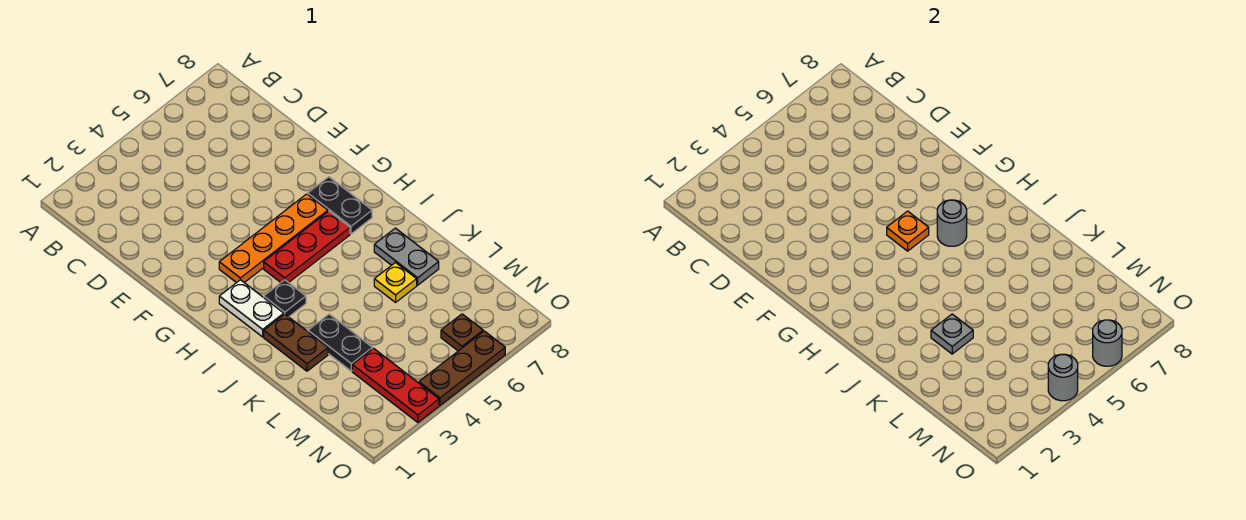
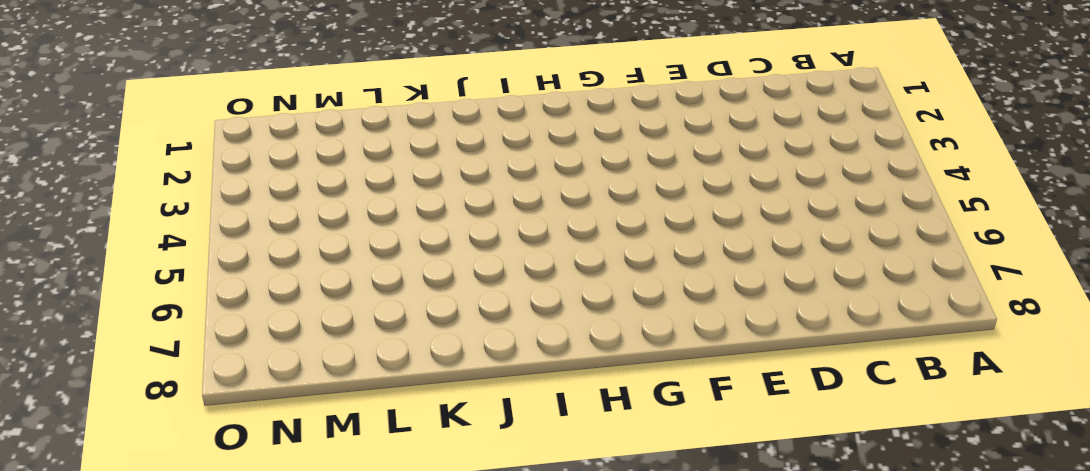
none -> orange plate G3:G6 level 1
none -> black plate G7:H7 level 1
none -> white plate H2:I2 level 1

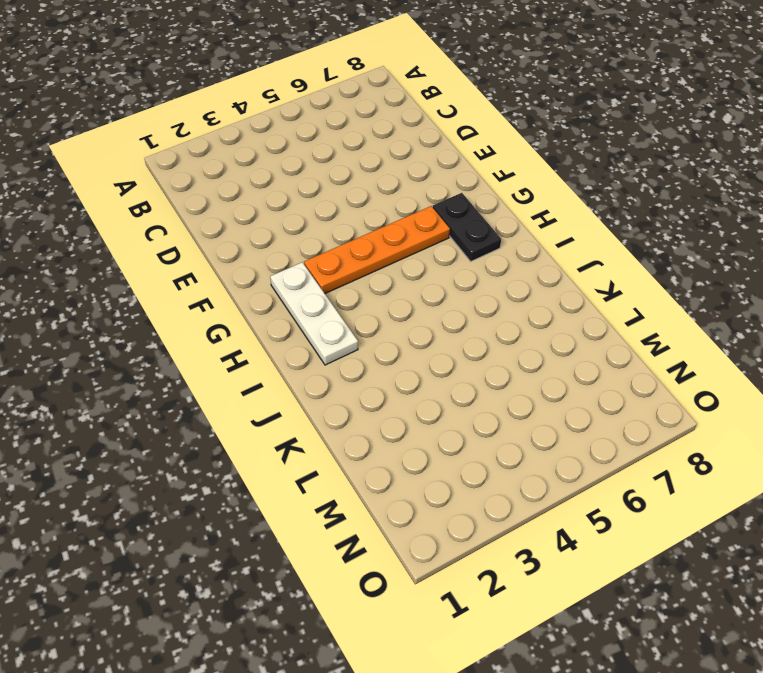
white plate G2:I2 level 1 -> white plate H2:I2 level 1
none -> red plate H4:H6 level 1
none -> black plate I3 level 1
none -> brown plate J2:K2 level 1

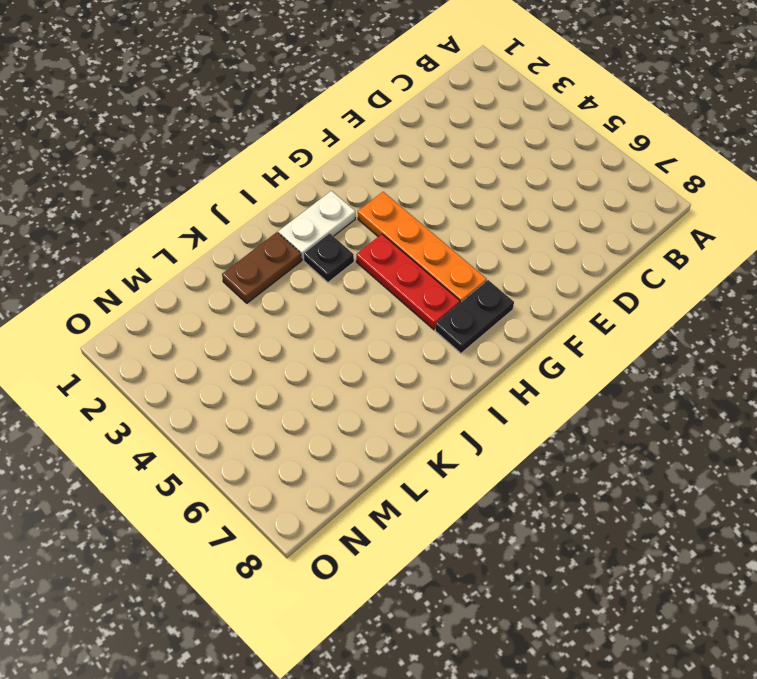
none -> grey plate J7:K7 level 1
none -> black plate K3:L3 level 1
none -> yellow plate K6 level 1

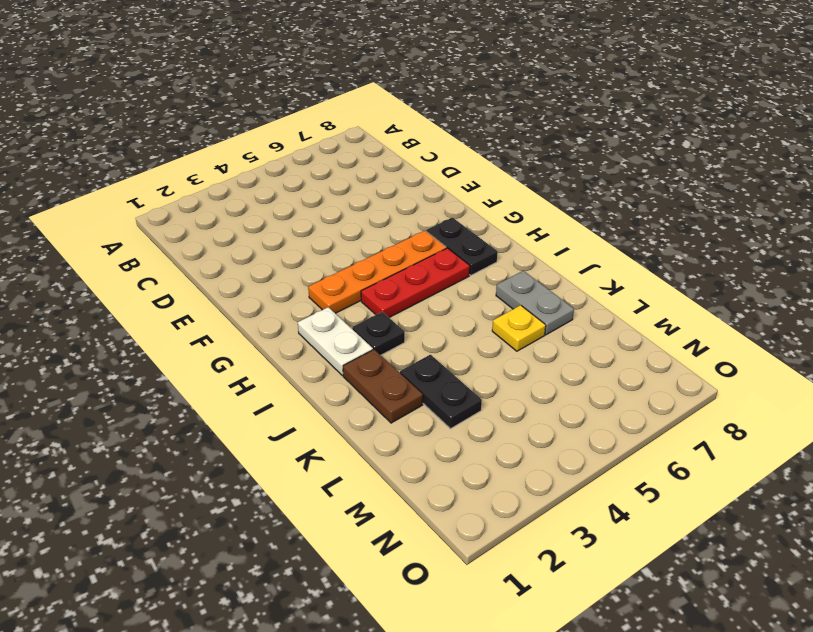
none -> red plate M3:O3 level 1
none -> brown plate N6 level 1
none -> brown plate O4:O6 level 1

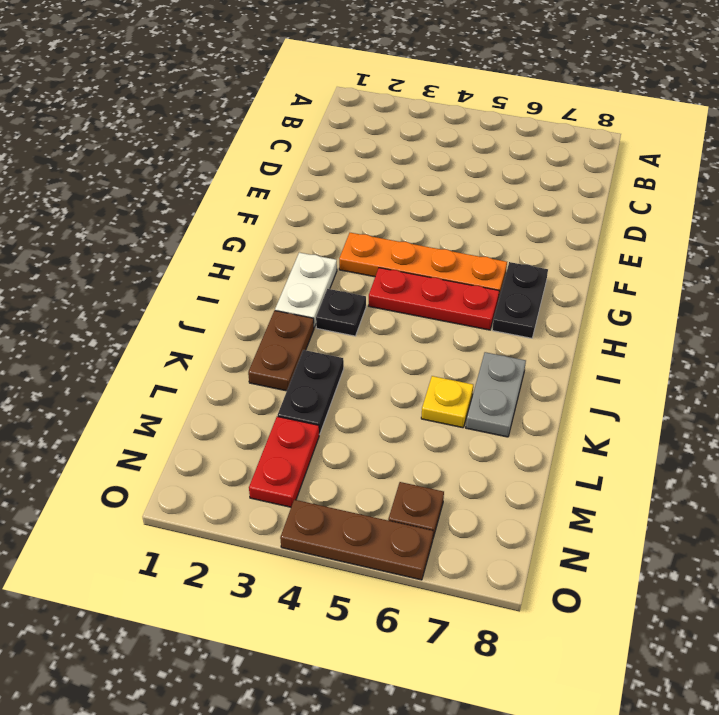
red plate M3:N3 level 1 -> red plate M3:O3 level 1
none -> orange plate G5 level 2
none -> grey round brick H6 level 2
none -> grey plate K3 level 2

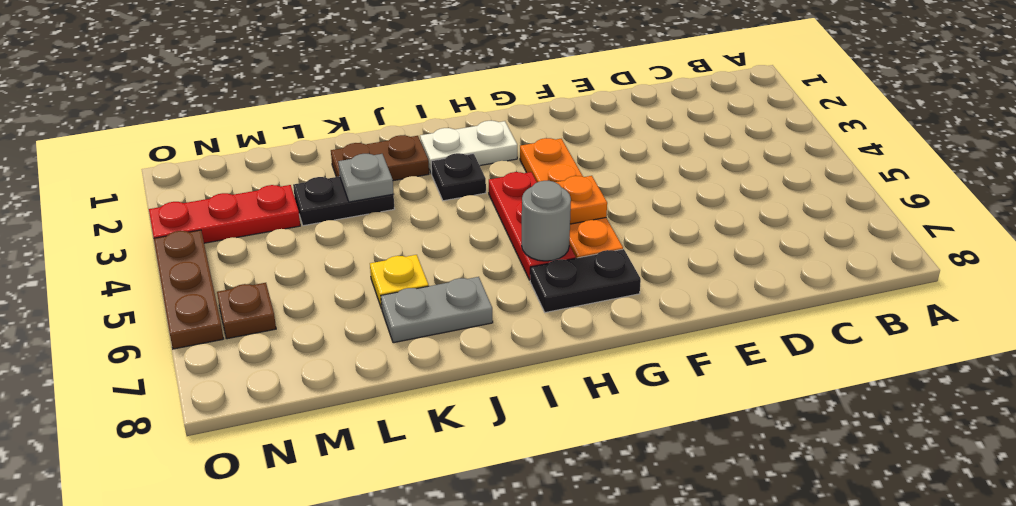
none -> grey round brick O4 level 2
none -> grey round brick O6 level 2

